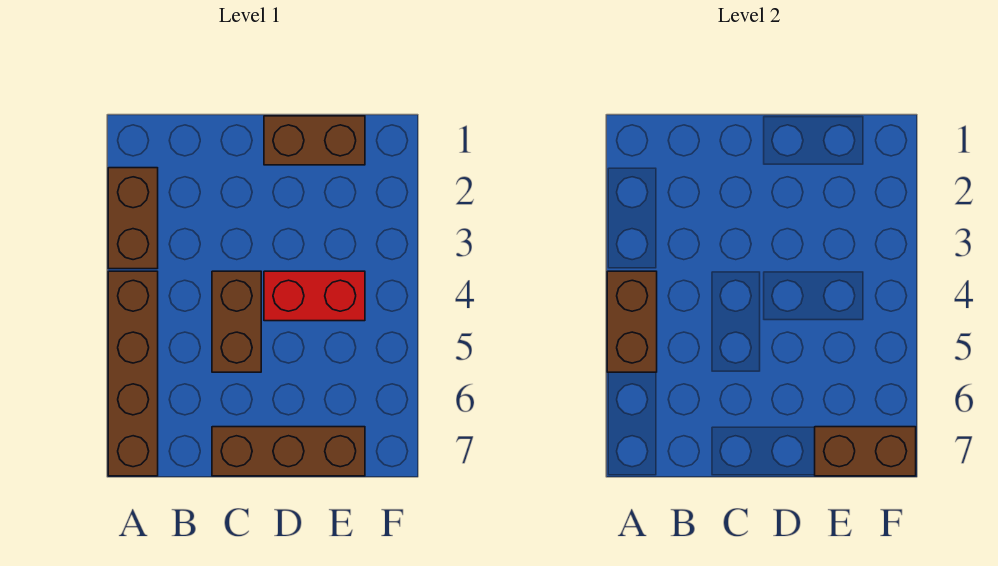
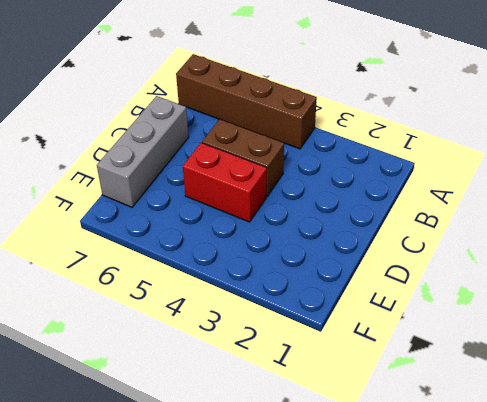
grey brick C7:E7 level 1 -> brown brick C7:E7 level 1
red brick D4:D5 level 1 -> red brick D4:E4 level 1
none -> brown brick A2:A3 level 1
none -> brown brick D1:E1 level 1

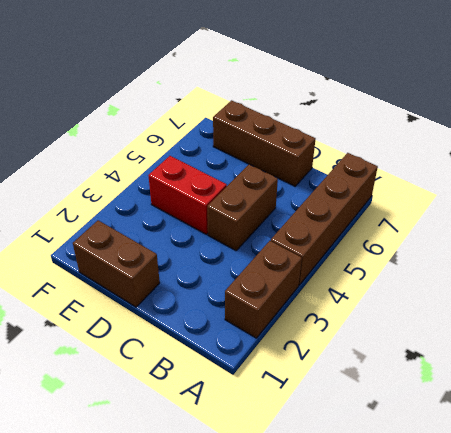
none -> brown brick A4:A5 level 2
none -> brown brick E7:F7 level 2

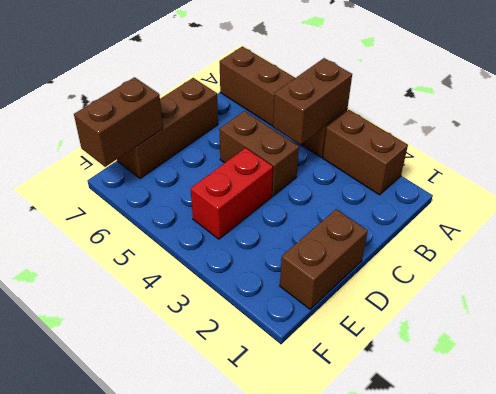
brown brick A4:B4 level 2 -> brown brick A4:A5 level 2

